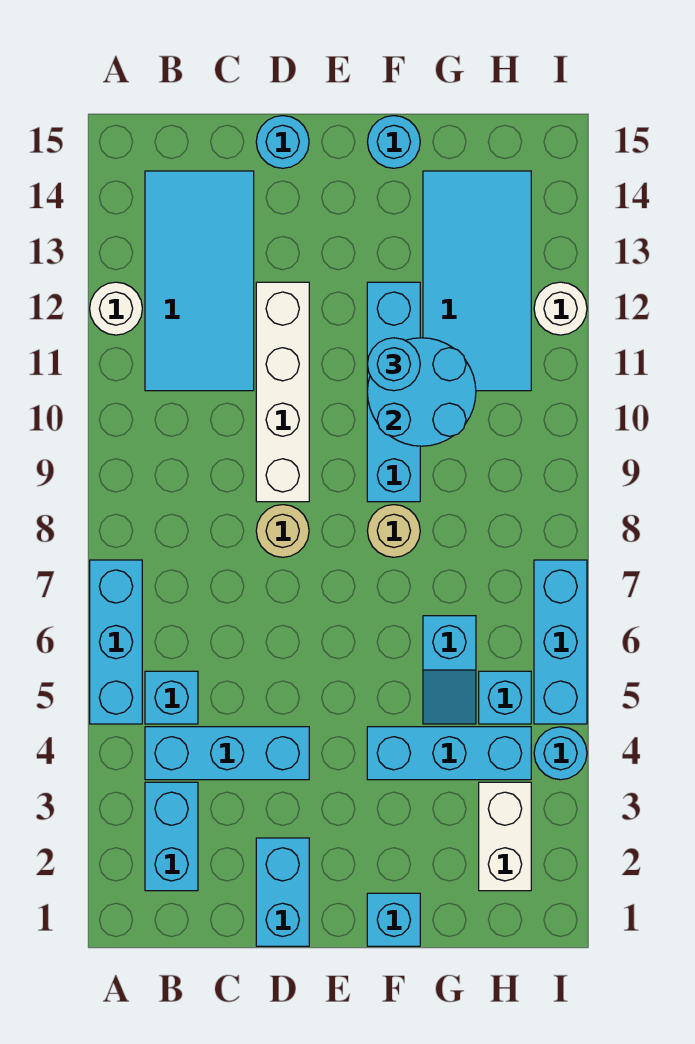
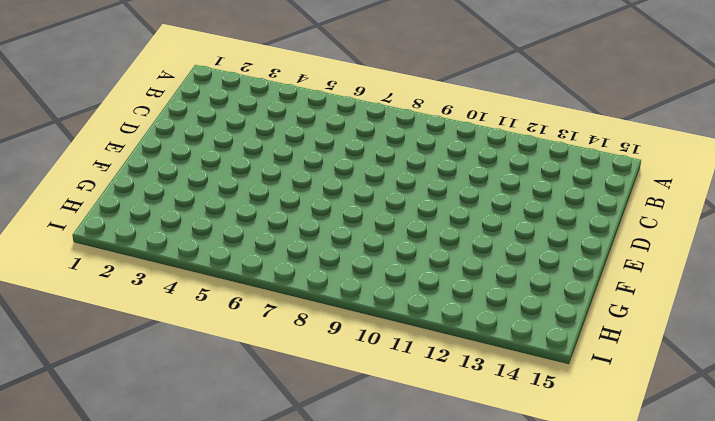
none -> cyan brick A5:A7 level 1
none -> white round brick A12 level 1
none -> cyan brick B2:B3 level 1

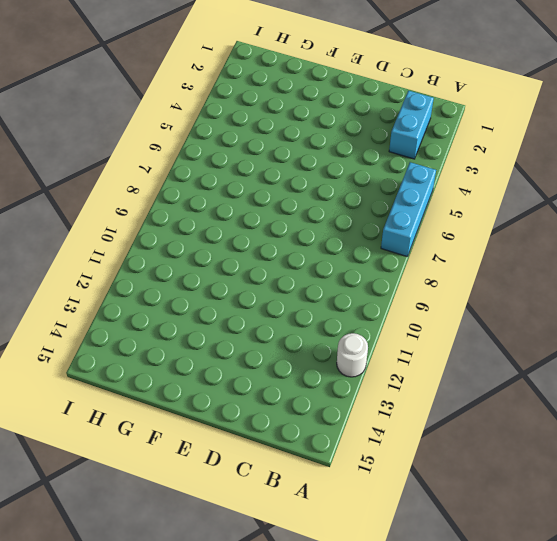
none -> cyan brick B4:D4 level 1
none -> cyan brick B5 level 1
none -> cyan tile B11:C14 level 1

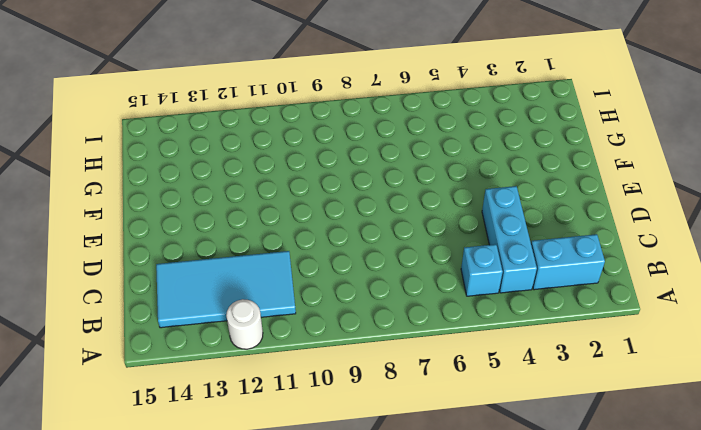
none -> cyan brick A5:A7 level 1
none -> cyan brick D1:D2 level 1
none -> tan round brick D8 level 1

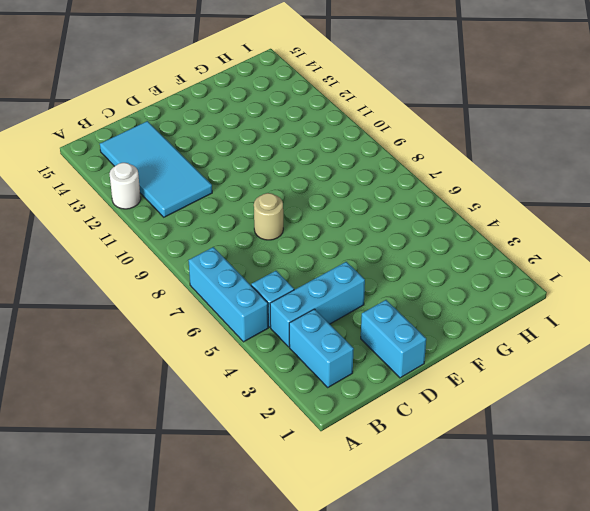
none -> white brick D9:D12 level 1
none -> cyan round brick D15 level 1
none -> cyan brick F1 level 1

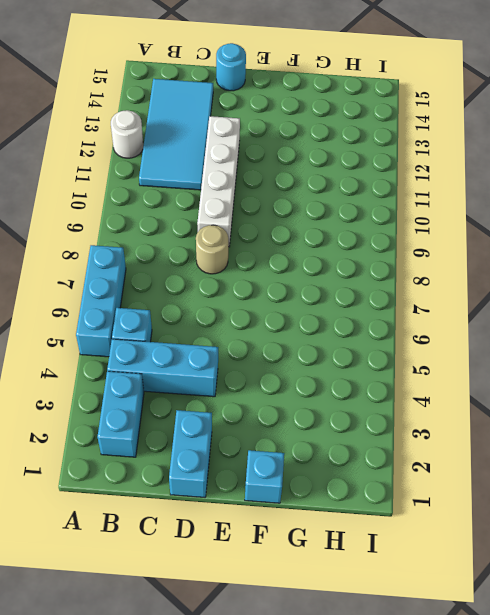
none -> cyan brick F4:H4 level 1
none -> tan round brick F8 level 1
none -> cyan brick F9:F12 level 1

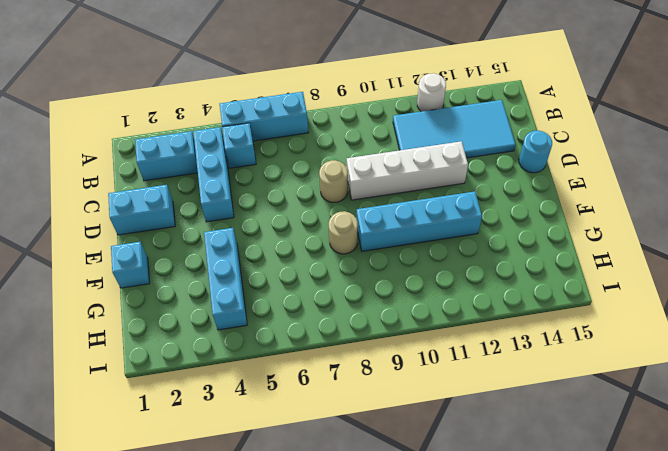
none -> cyan round brick F15 level 1
none -> cyan slope G5:G6 level 1 top 6
none -> cyan tile G11:H14 level 1

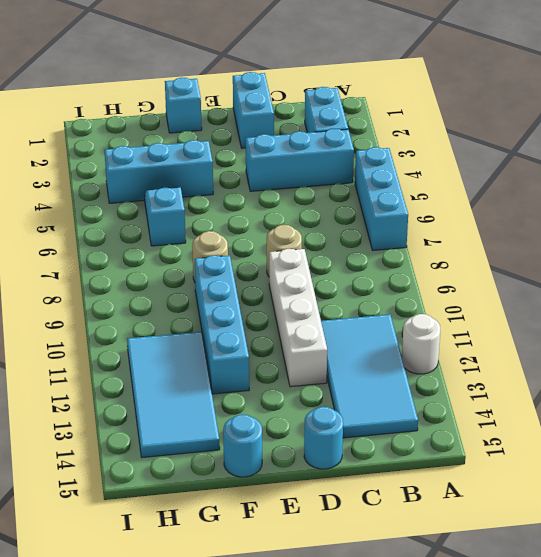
none -> cyan brick B5 level 1
none -> white brick H2:H3 level 1
none -> cyan brick H5 level 1

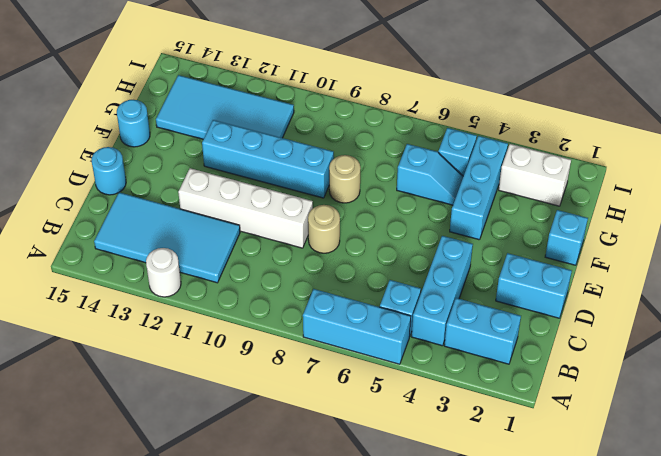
none -> cyan round brick I4 level 1
none -> cyan brick I5:I7 level 1
none -> white round brick I12 level 1

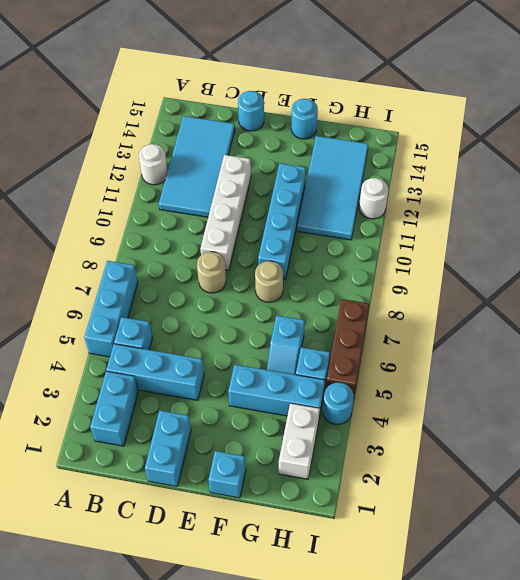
brown brick I5:I7 level 1 -> cyan brick I5:I7 level 1
none -> cyan round brick F10:G11 level 2
none -> cyan round brick F11 level 3

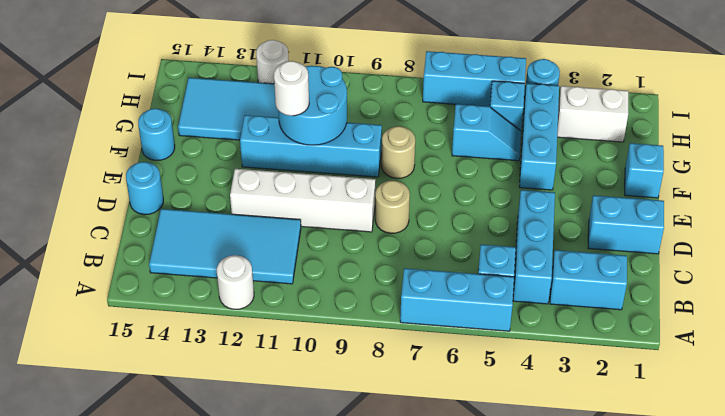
white round brick F11 level 3 -> cyan round brick F11 level 3

